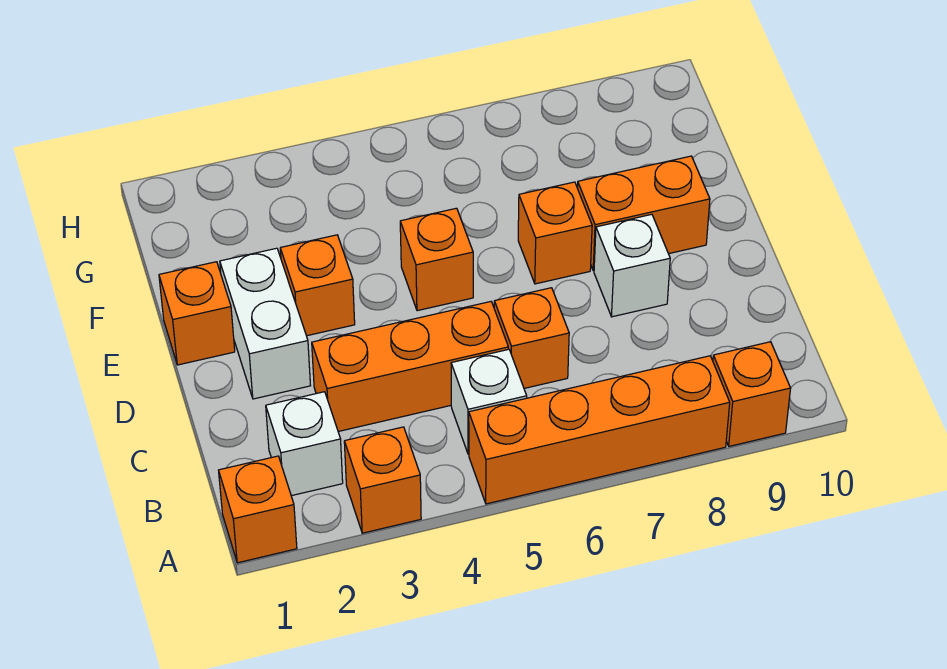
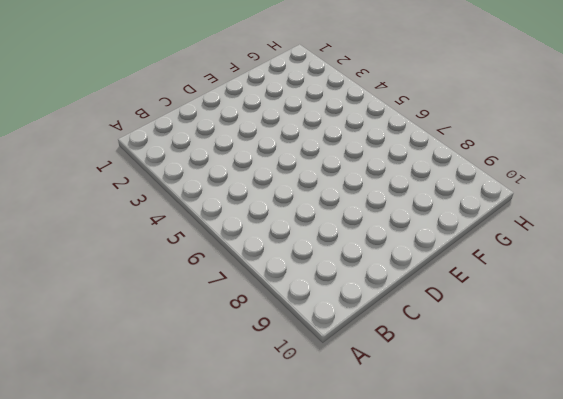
none -> orange brick A1 level 1
none -> orange brick A3 level 1
none -> orange brick A5:A8 level 1

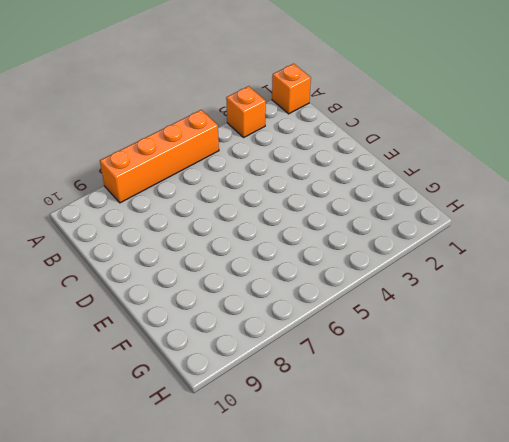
none -> orange brick A9 level 1
none -> white brick B2 level 1
none -> white brick B5 level 1

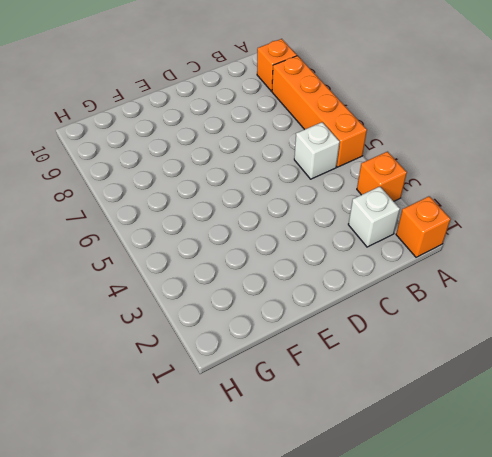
none -> orange brick C3:C5 level 1
none -> orange brick C6 level 1
none -> white brick D2:E2 level 1

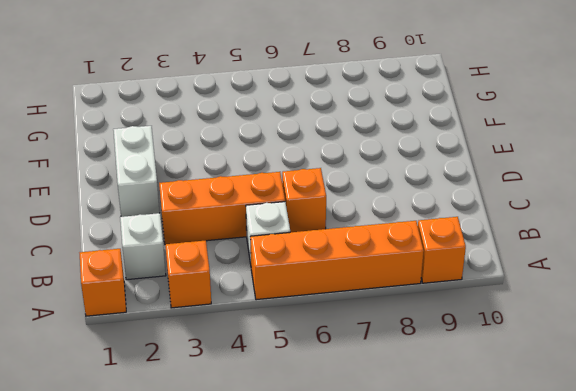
none -> white brick D8 level 1
none -> orange brick E1 level 1
none -> orange brick E3 level 1

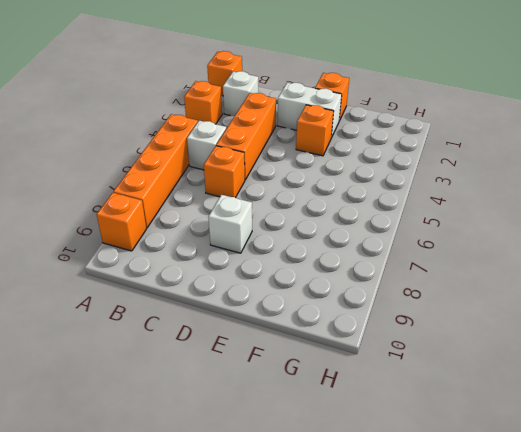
none -> orange brick E5 level 1
none -> orange brick E7 level 1
none -> orange brick E8:E9 level 1

